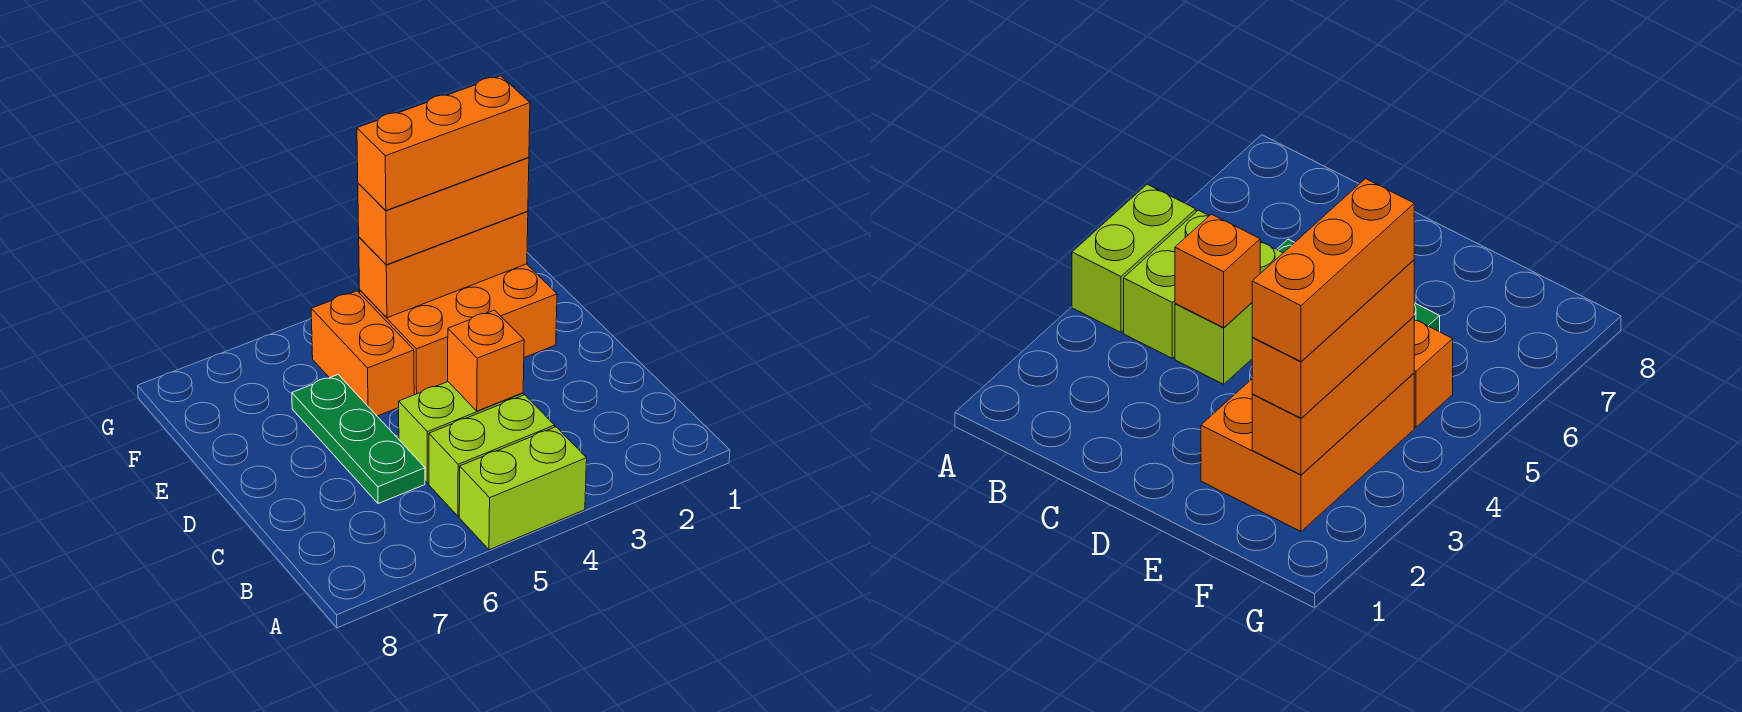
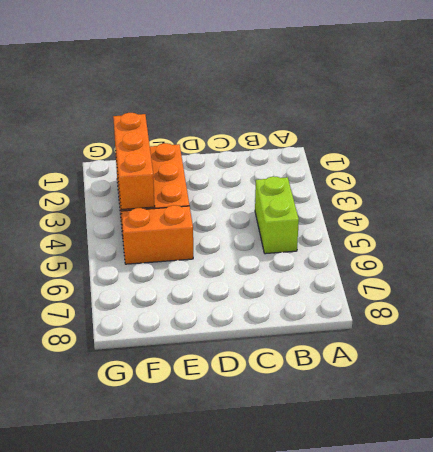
none -> lime brick A4:A5 level 1
none -> lime brick C4:C5 level 1

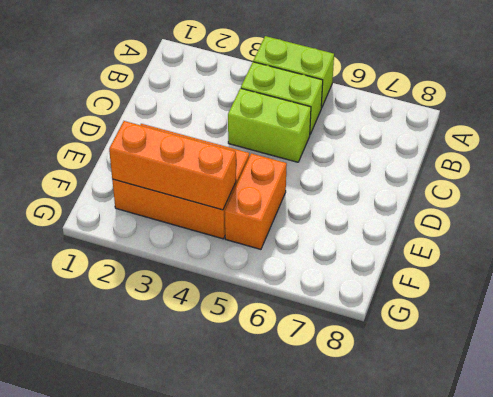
none -> green plate C6:E6 level 1
none -> orange brick C4 level 2

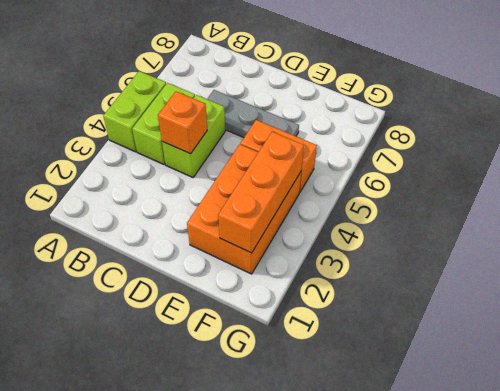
grey plate C6:E6 level 1 -> green plate C6:E6 level 1
none -> orange brick F2:F4 level 3
none -> orange brick F2:F4 level 4

